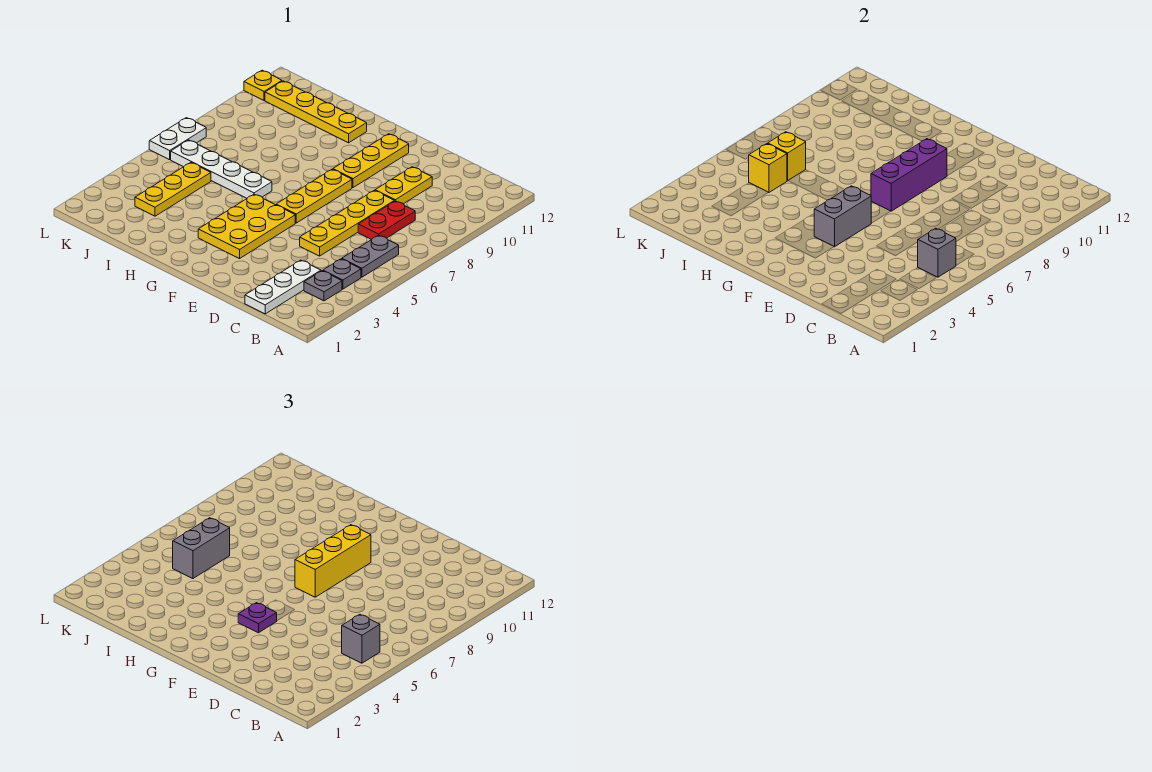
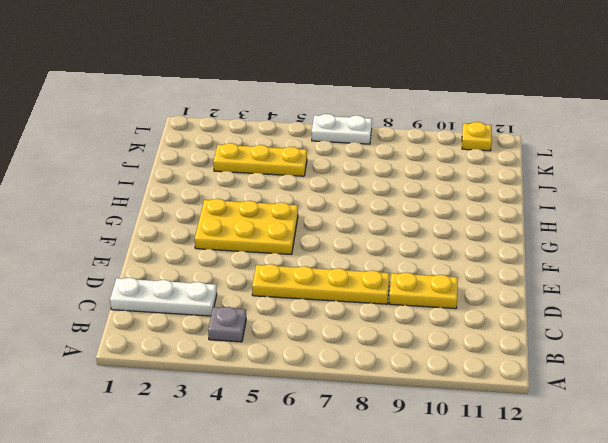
none -> grey plate B3 level 1
none -> grey plate B5:B6 level 1
none -> red plate C7:C8 level 1

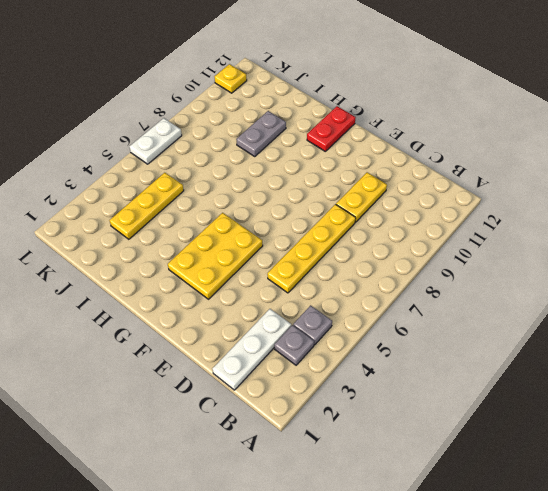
red plate G11:G12 level 1 -> red plate C7:C8 level 1
grey plate I9:I10 level 1 -> grey plate B5:B6 level 1
none -> yellow plate F6:F8 level 1
none -> yellow plate F9:F11 level 1
none -> white plate H6:K6 level 1

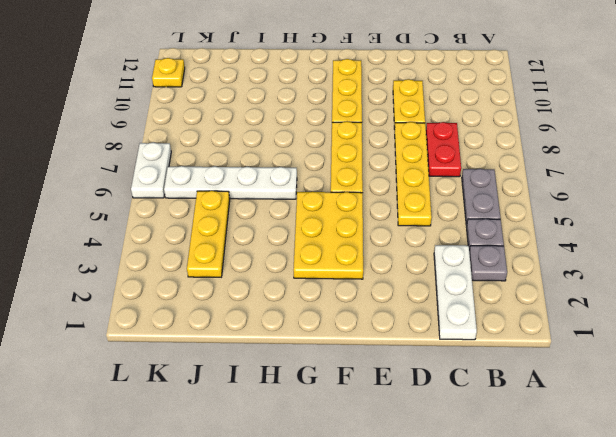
none -> yellow plate H11:K11 level 1
none -> grey brick B5 level 2
none -> grey brick F4:F5 level 2

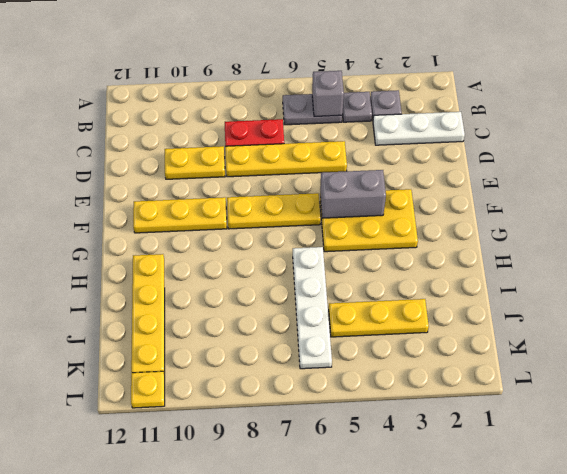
none -> white plate L6:L7 level 1
none -> purple brick F7:F9 level 2
none -> yellow brick J5 level 2

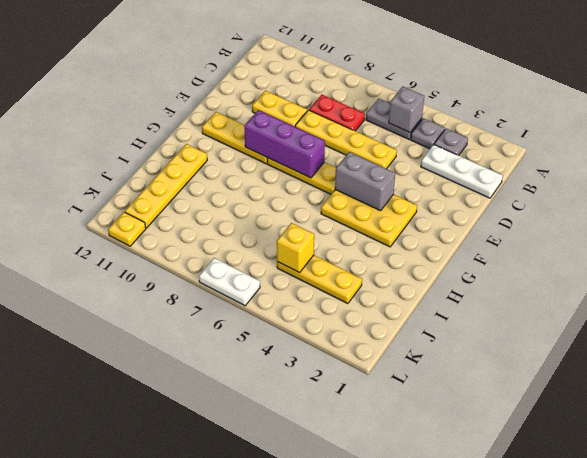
none -> white plate H6:K6 level 1
none -> yellow brick J6 level 2
none -> grey brick B5 level 3

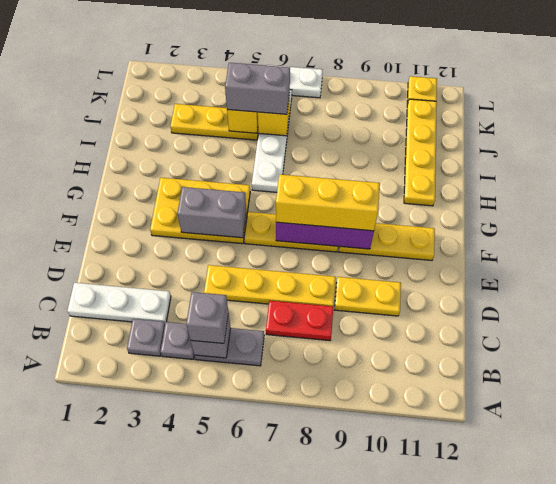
none -> purple plate F4 level 3

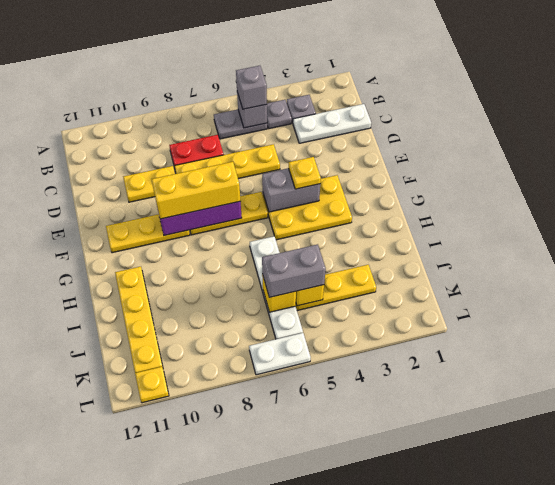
yellow plate F4 level 3 -> purple plate F4 level 3

